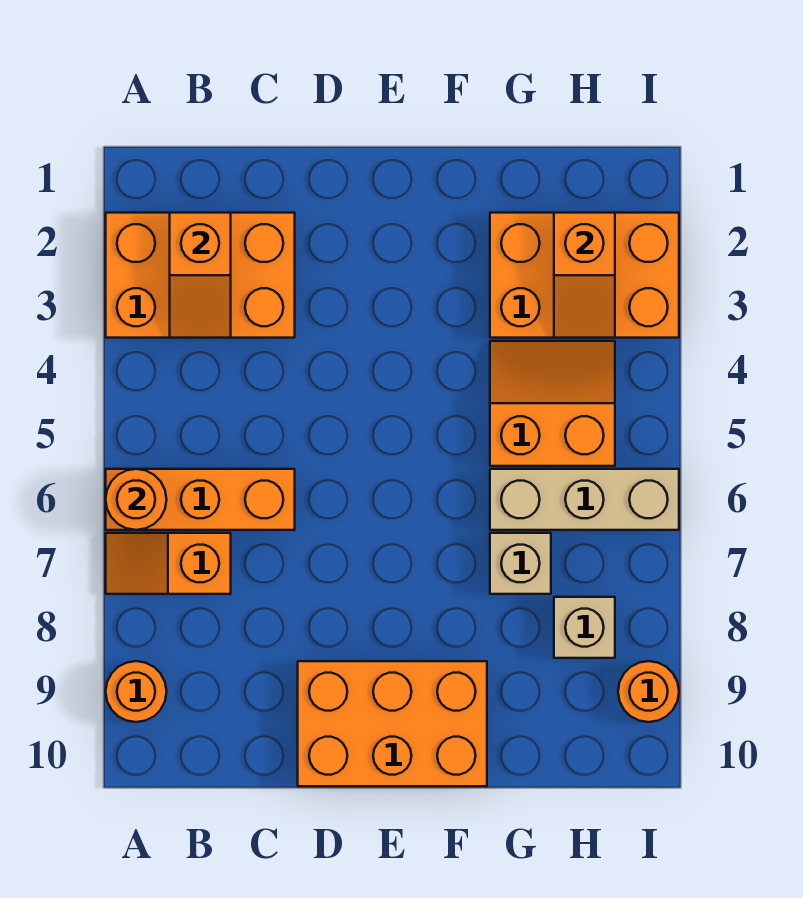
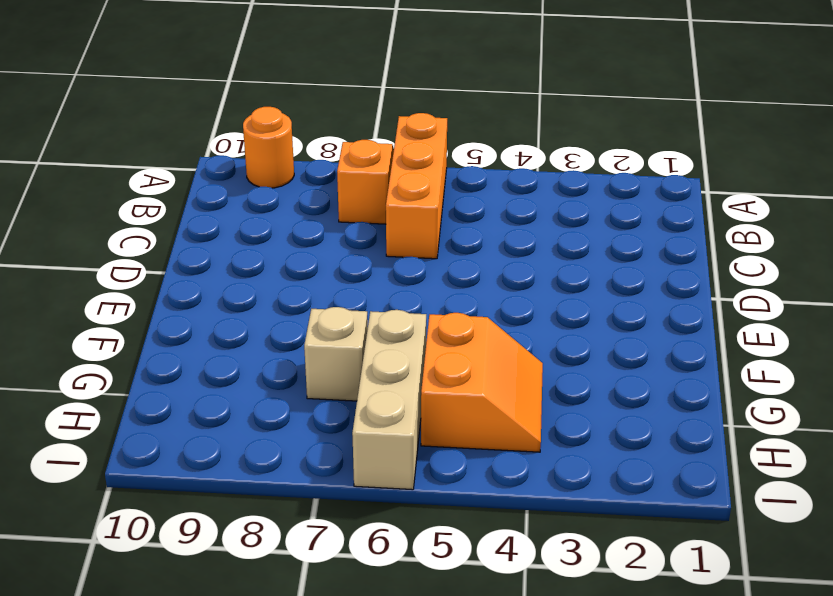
none -> orange brick A2:C3 level 1
none -> orange brick D9:F10 level 1
none -> orange brick G2:I3 level 1

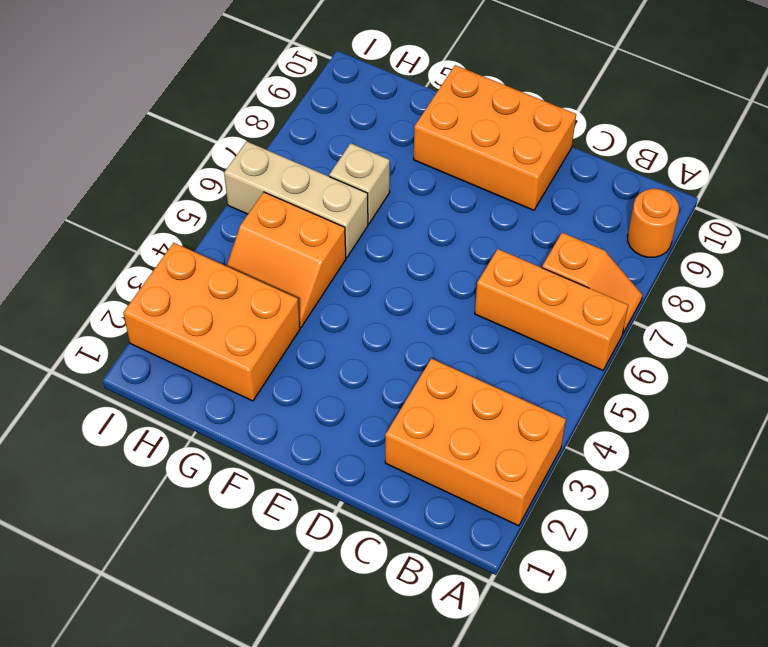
none -> tan brick H8 level 1
none -> orange round brick I9 level 1
none -> orange round brick A6 level 2

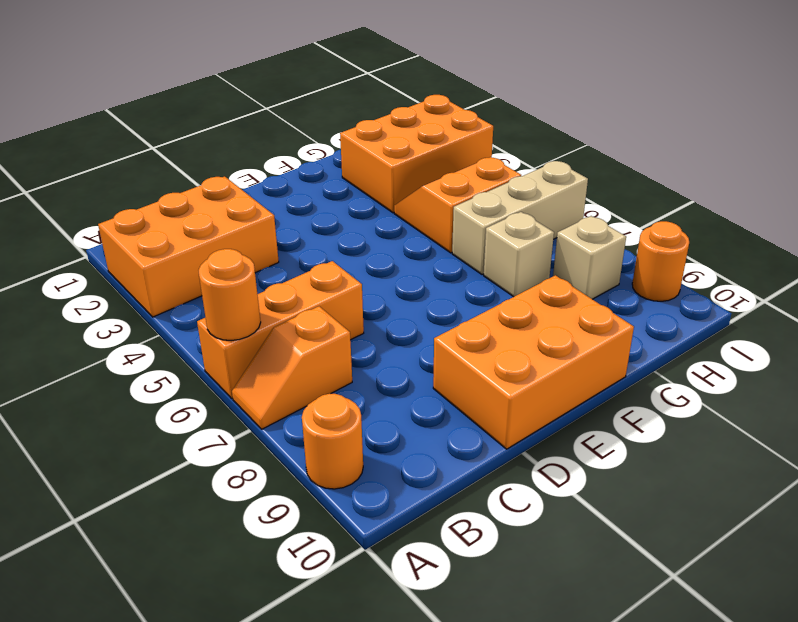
none -> orange slope B2:B3 level 2 top 2
none -> orange slope H2:H3 level 2 top 2

